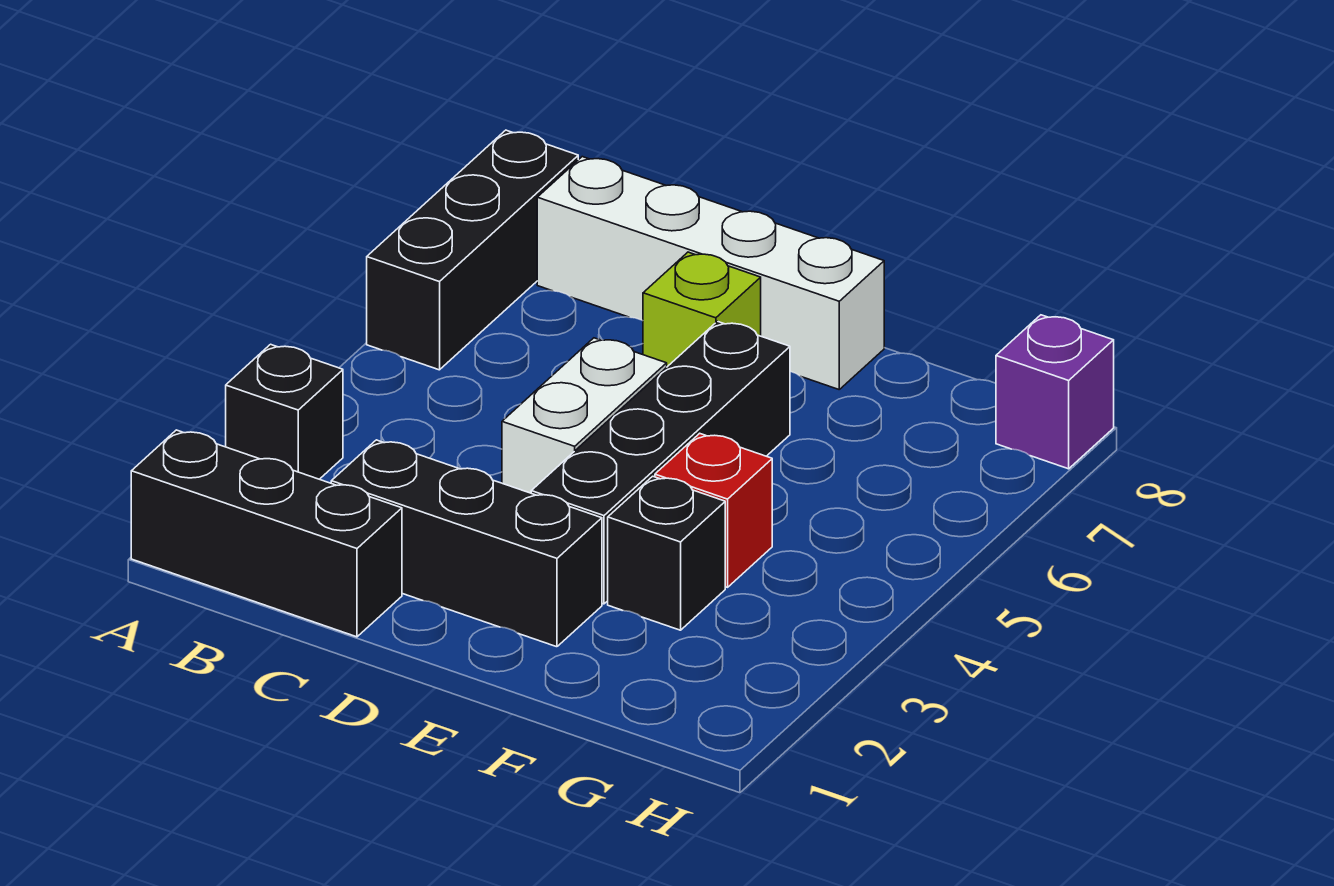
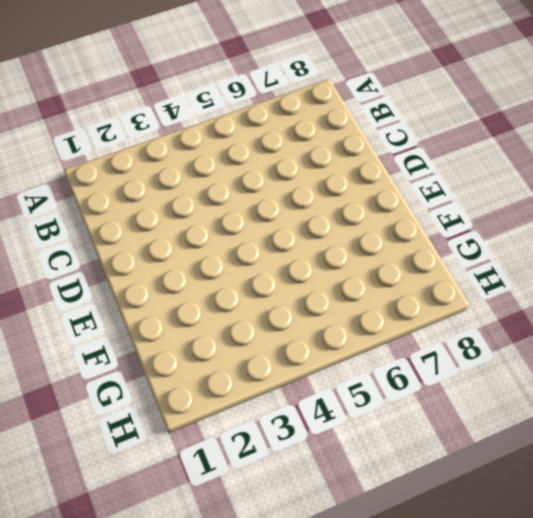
none -> black brick A1:C1 level 1
none -> black brick A3 level 1

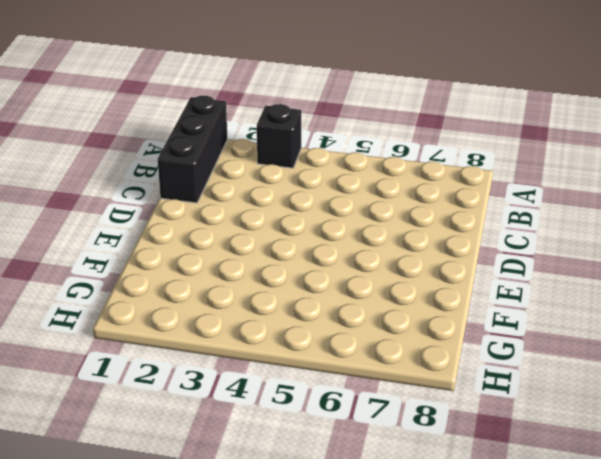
none -> black brick A6:A8 level 1
none -> white brick B8:E8 level 1

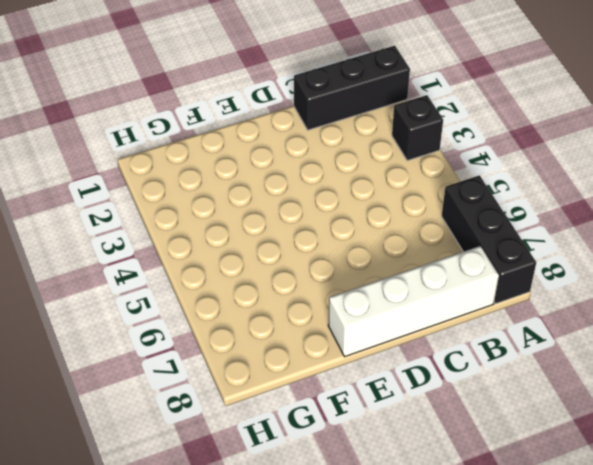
none -> black brick C2:E2 level 1
none -> white brick D4:D5 level 1

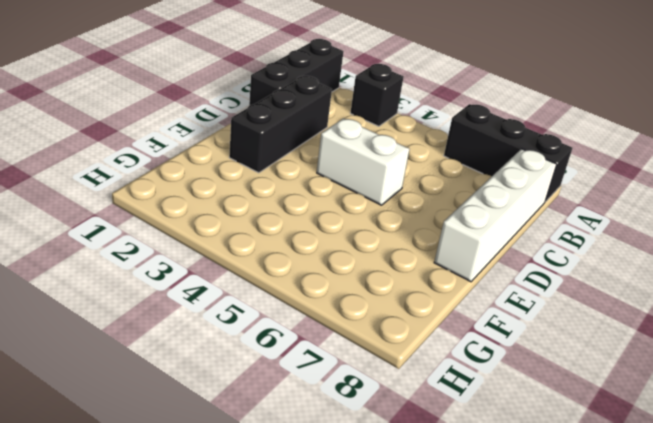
none -> lime brick D7 level 1
none -> black brick E3:E6 level 1

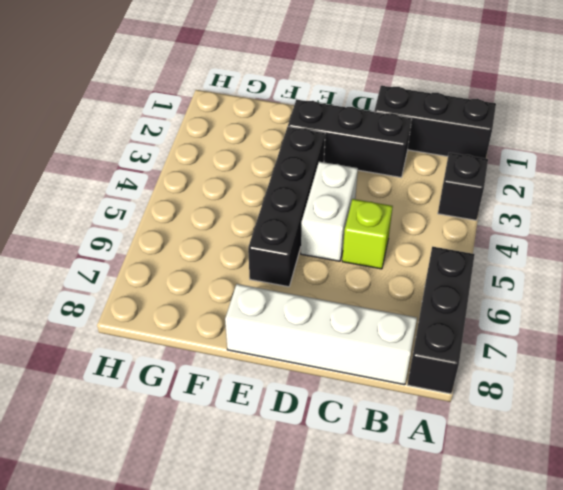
lime brick C5 level 1 -> lime brick D7 level 1
none -> black brick F3 level 1
none -> red brick F4 level 1

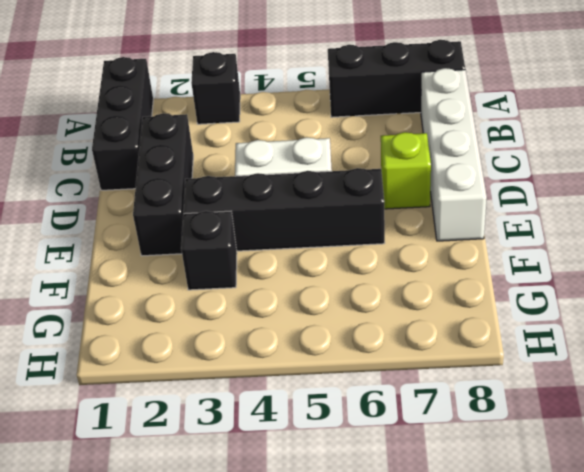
none -> red brick F4 level 1
none -> purple brick H8 level 1

